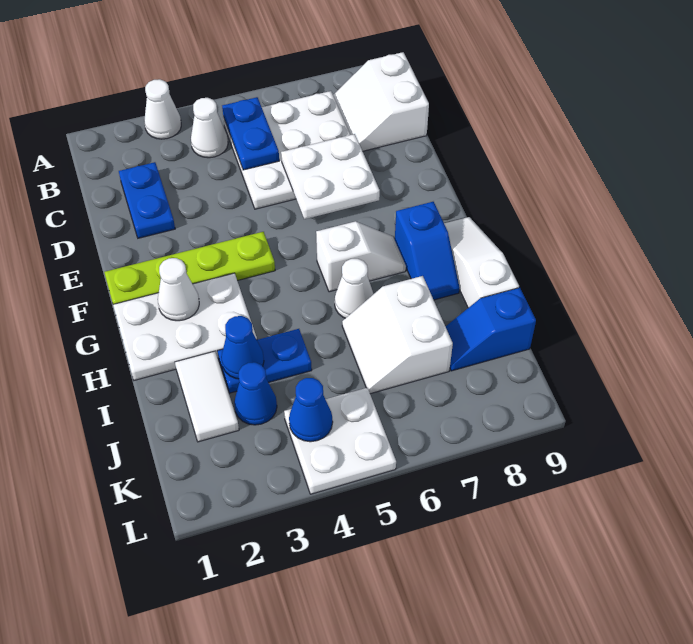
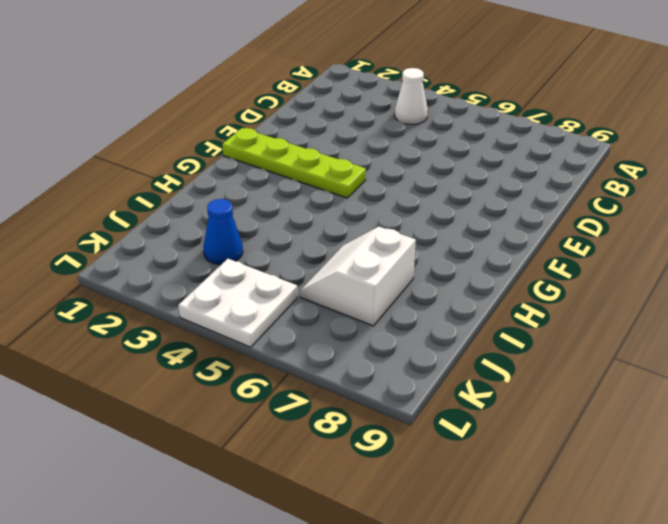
none -> white cone A3 level 1
none -> white plate B5:D7 level 1
none -> white slope B8:C9 level 1 top 9

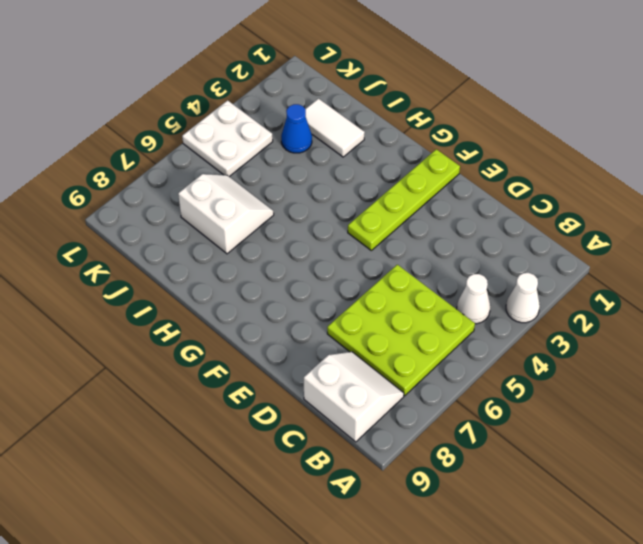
lime plate B5:D7 level 1 -> white plate B5:D7 level 1
none -> blue plate C2:D2 level 1
none -> white plate G1:H3 level 1
none -> white slope G6:G7 level 1 top 6

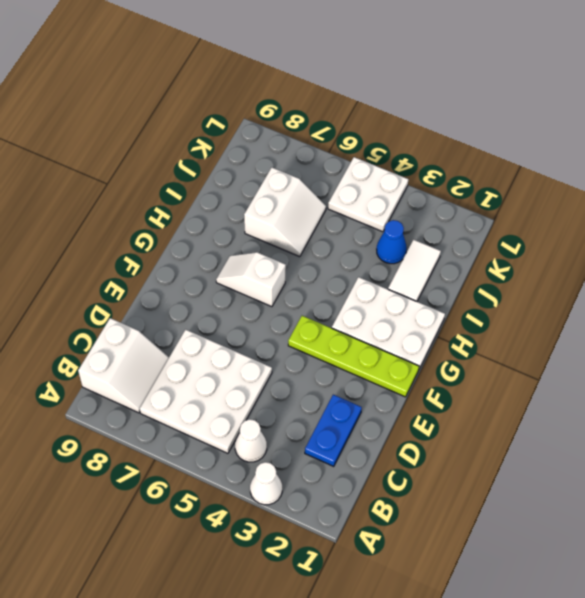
none -> blue slope G8:H8 level 1 top G
none -> white slope G9:I9 level 1 top I
none -> white cone H6 level 1

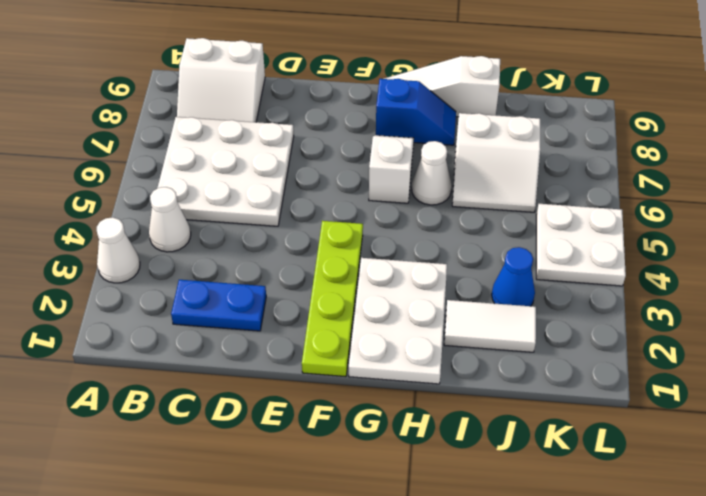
none -> blue plate I3:I4 level 1
none -> blue slope J8:J9 level 1 top 9
none -> blue plate B5:C5 level 2

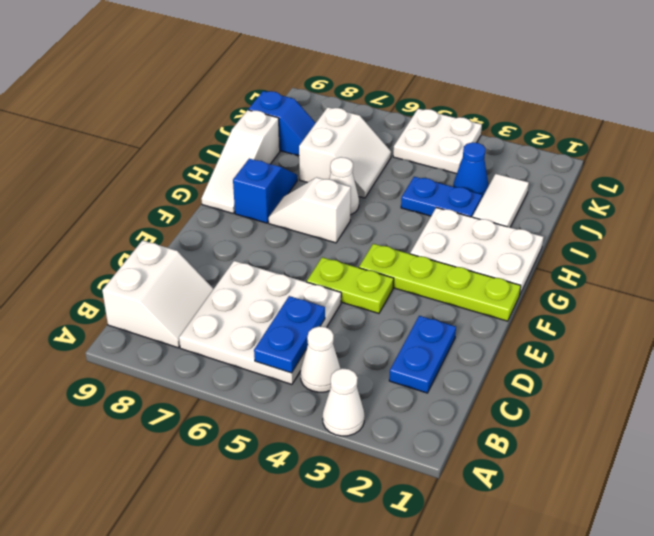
lime plate E4:E5 level 1 -> none
none -> white plate D6:E7 level 2
none -> white cone G2 level 2
none -> blue cone I3 level 2

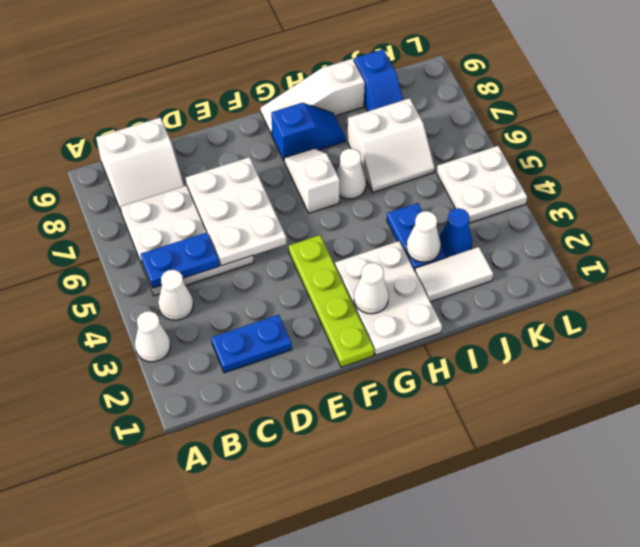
white plate D5:E7 level 2 -> white plate D6:E7 level 2
white cone I3 level 2 -> blue cone I3 level 2
none -> blue cone K4 level 2

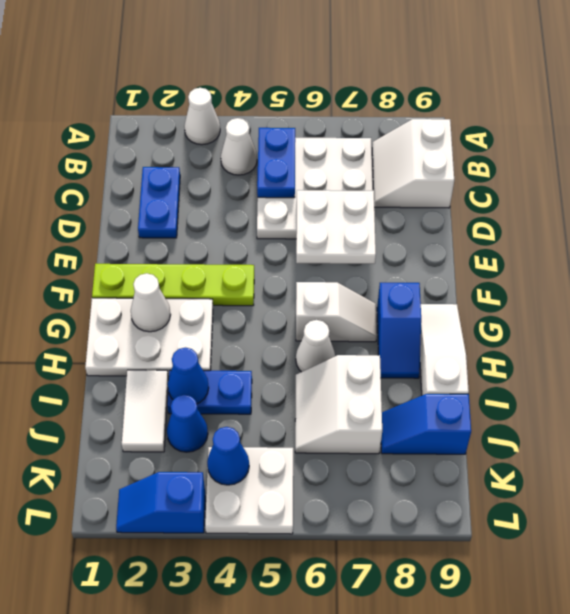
blue slope L2:L3 level 1 top 3 -> none

